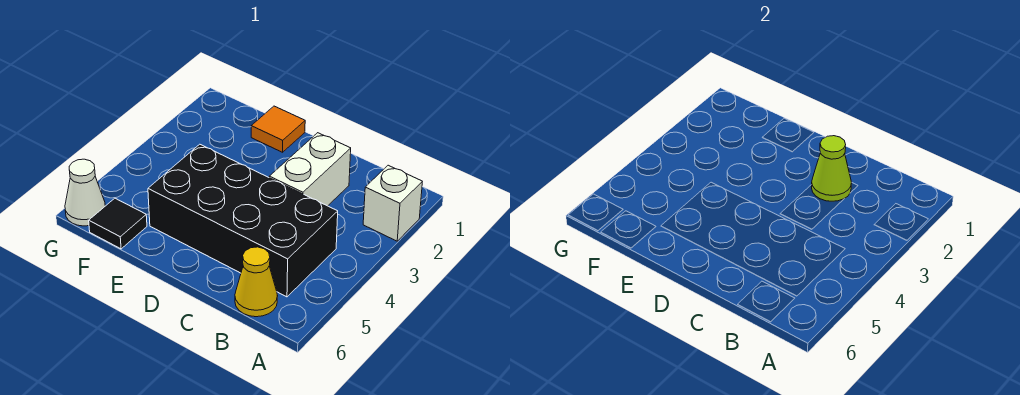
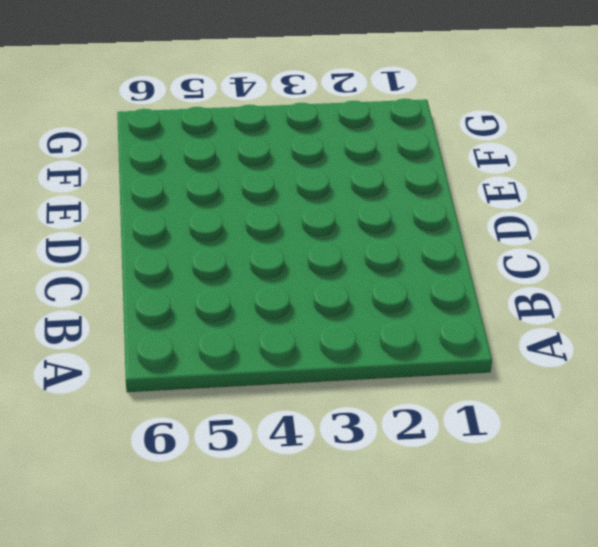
none -> white brick A2 level 1
none -> black brick B4:E5 level 1

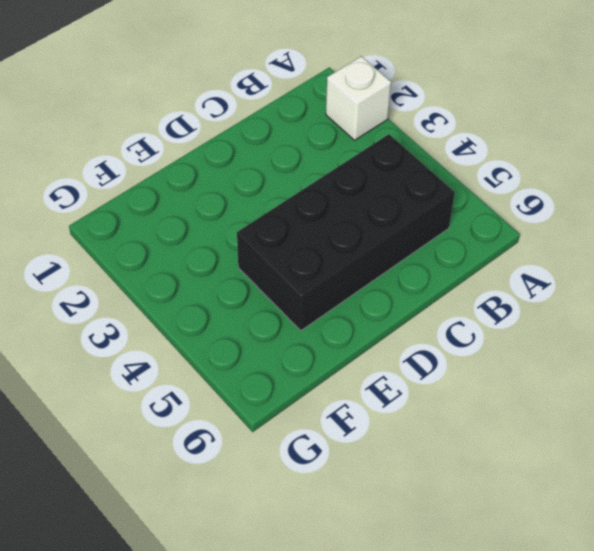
none -> yellow cone B6 level 1
none -> white brick C2:C3 level 1

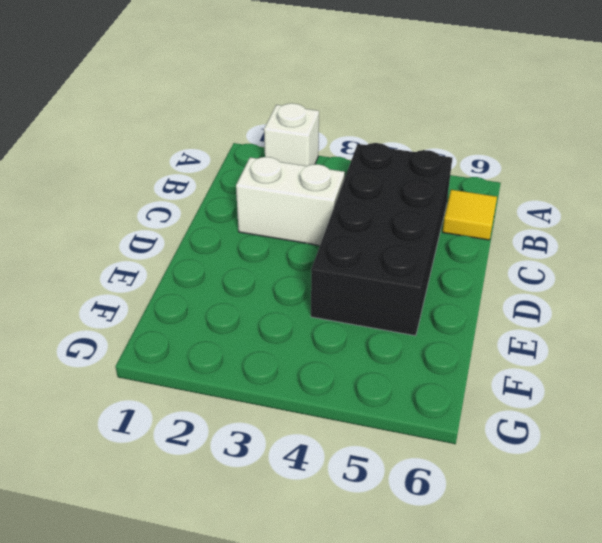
yellow tile B6 level 1 -> yellow cone B6 level 1
none -> orange tile E1 level 1
none -> black tile F6 level 1

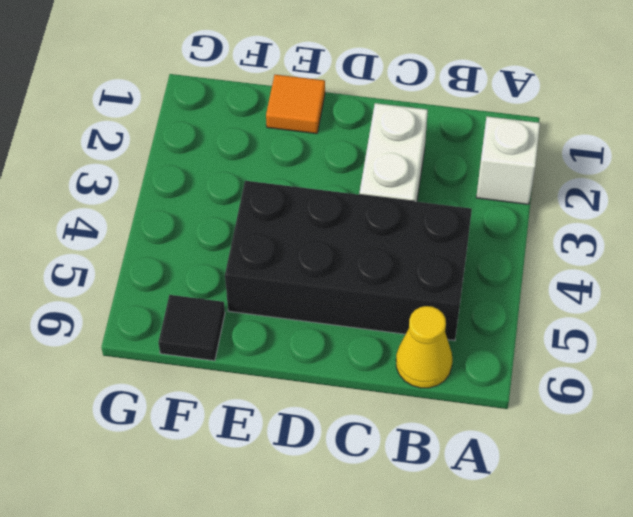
none -> white cone G6 level 1
none -> lime cone C2 level 2

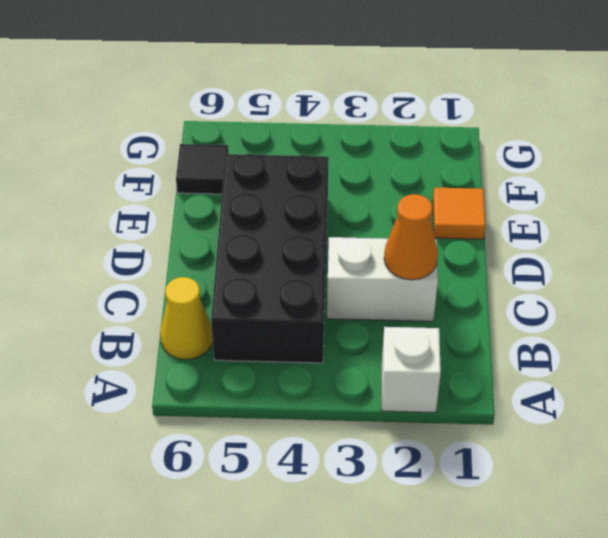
orange cone C2 level 2 -> lime cone C2 level 2
none -> white cone G6 level 1

